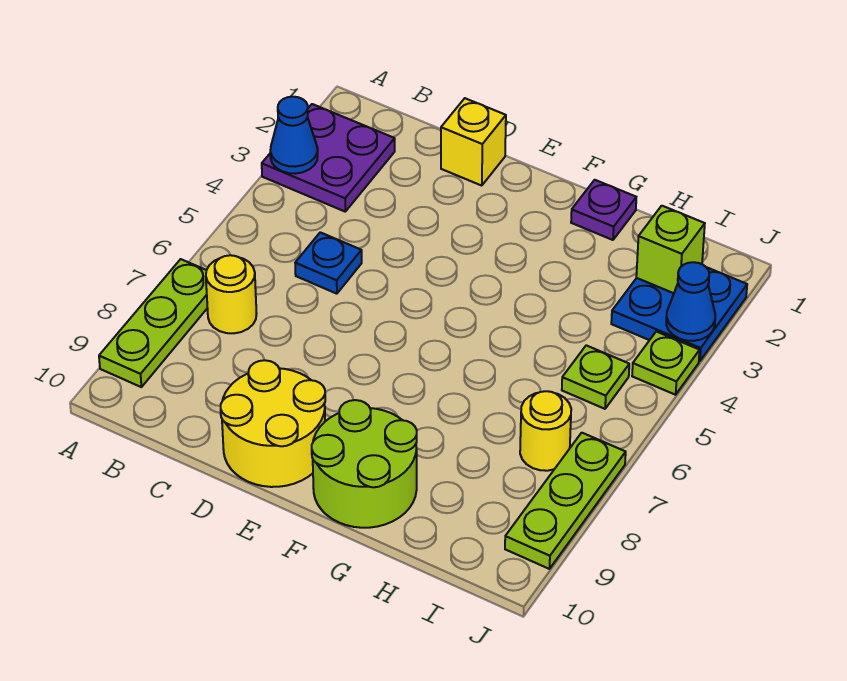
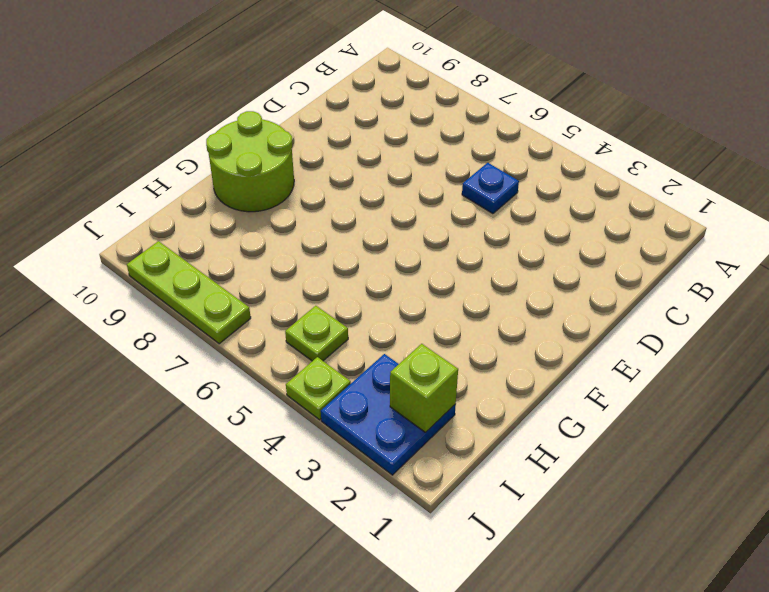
none -> purple plate A2:B3 level 1
none -> lime plate A7:A9 level 1
none -> yellow round brick B7 level 1

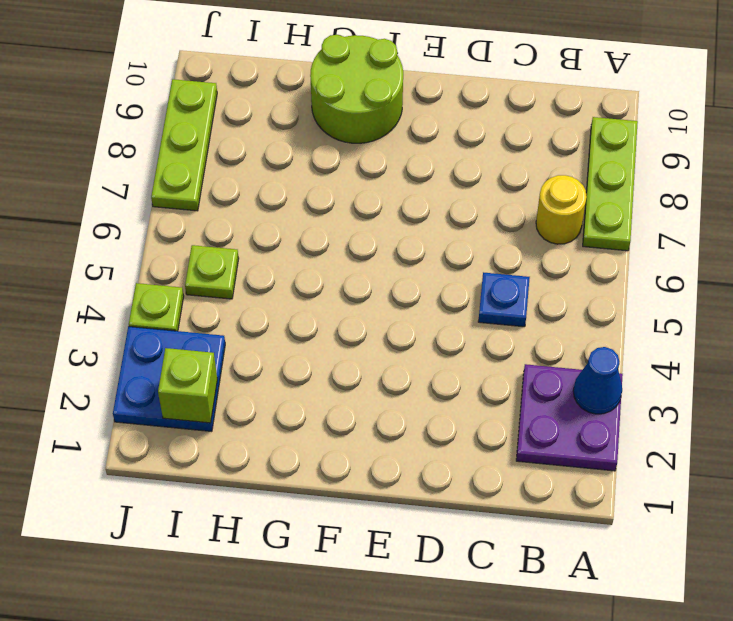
none -> yellow brick D1 level 1
none -> yellow round brick D9:E10 level 1
none -> purple plate G1 level 1

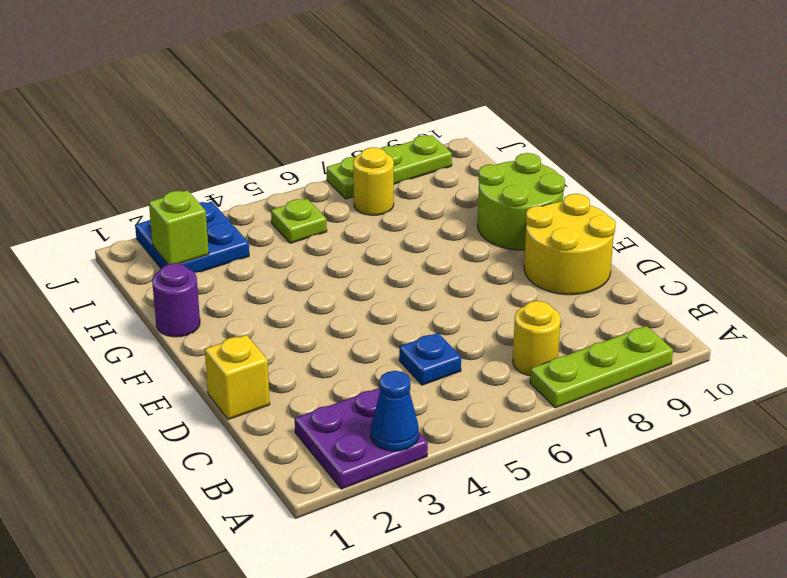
purple round brick G1 level 1 -> purple plate G1 level 1
none -> lime plate J4 level 1
none -> blue cone J3 level 2

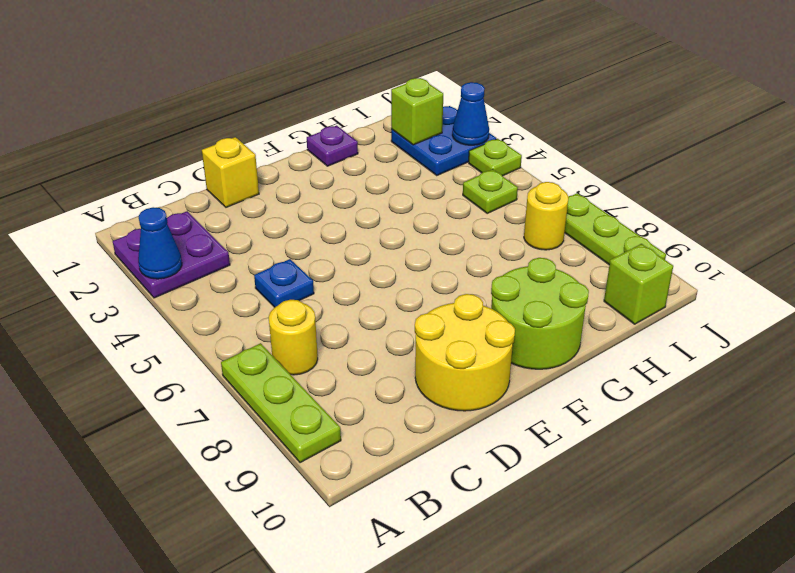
lime brick I10 level 1 -> none

